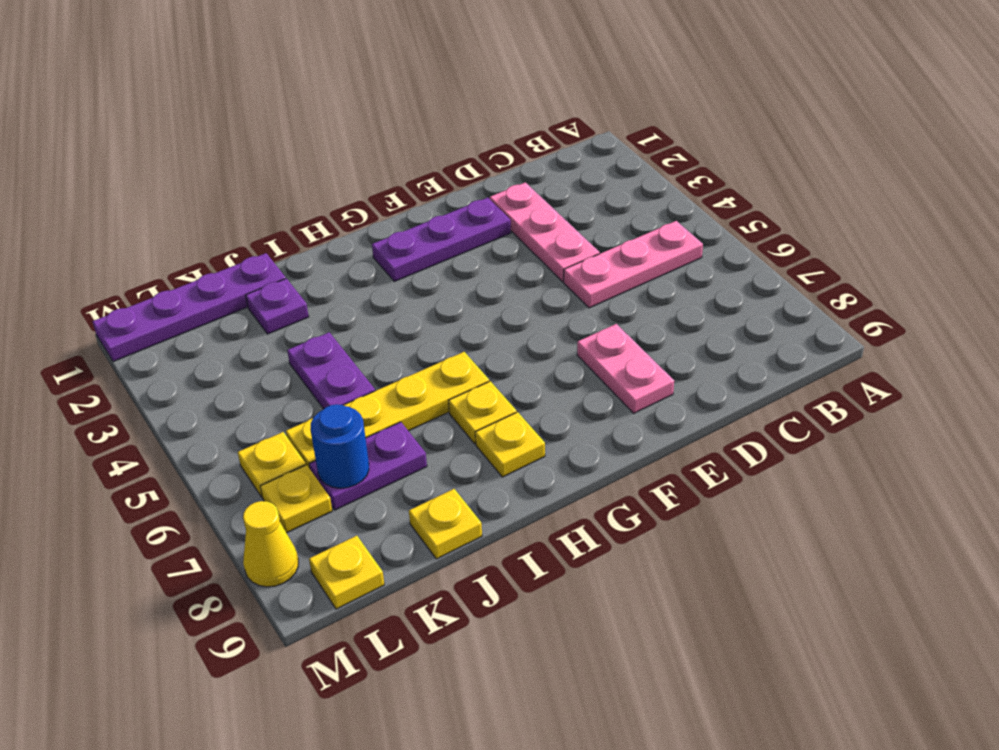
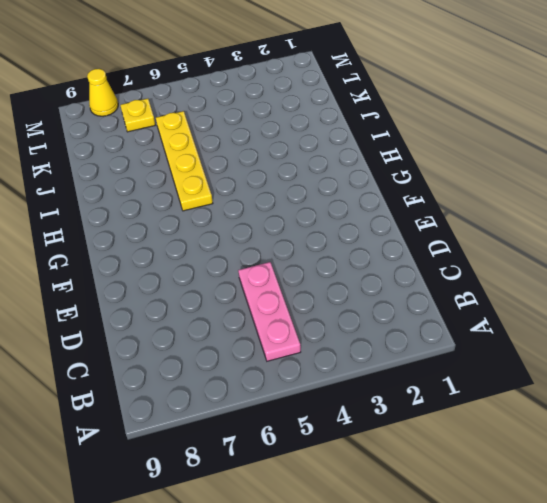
none -> pink plate D2:D4 level 1
none -> purple plate E2:G2 level 1
none -> pink plate E7:E8 level 1

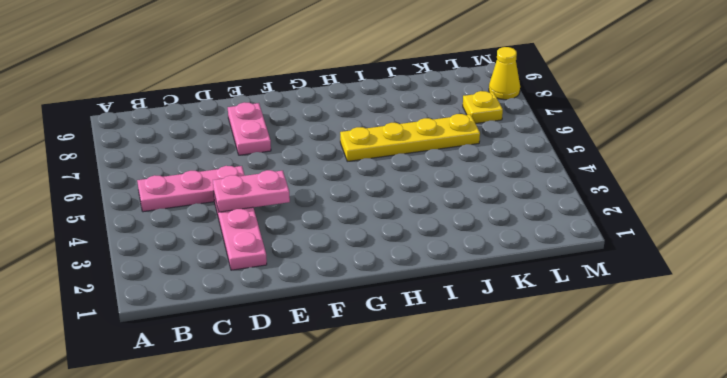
pink plate D4:E4 level 2 -> none
none -> purple plate E2:G2 level 1
none -> yellow plate H7 level 1
none -> yellow plate H8 level 1

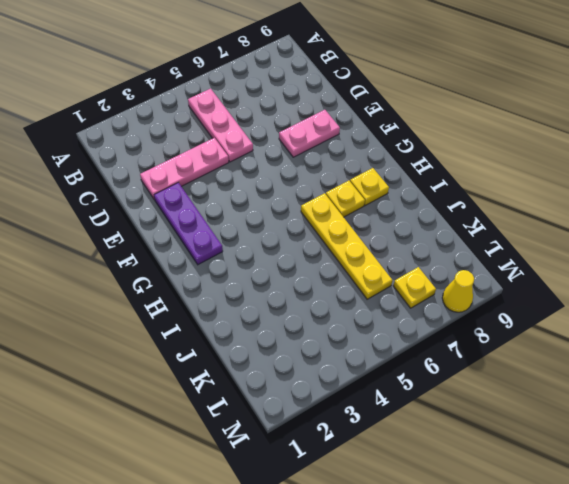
none -> purple plate J1:M1 level 1
none -> purple plate J2 level 1
none -> purple plate J4:J5 level 1

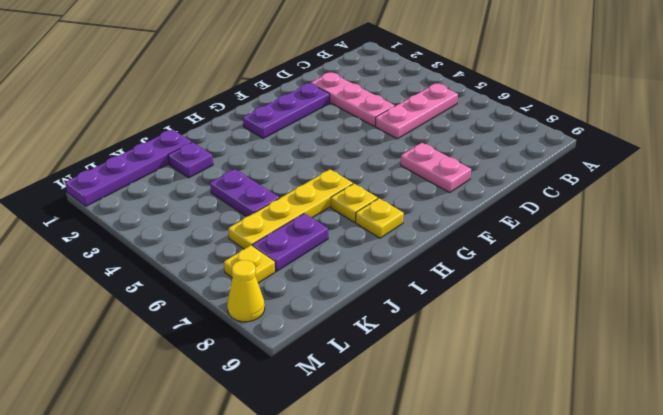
none -> yellow plate J9 level 1
none -> yellow plate L6 level 1
none -> yellow plate L9 level 1

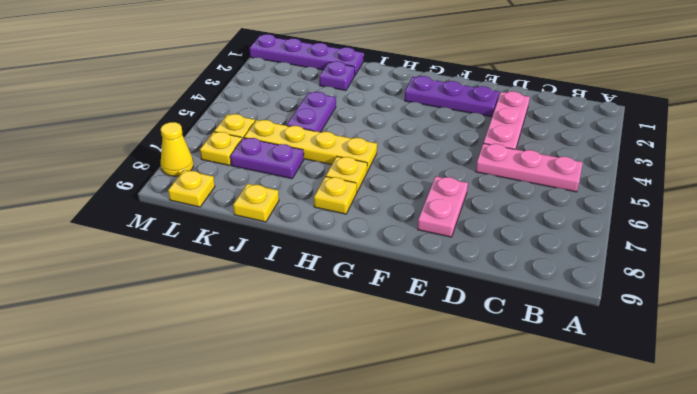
none -> blue round brick K7 level 2

